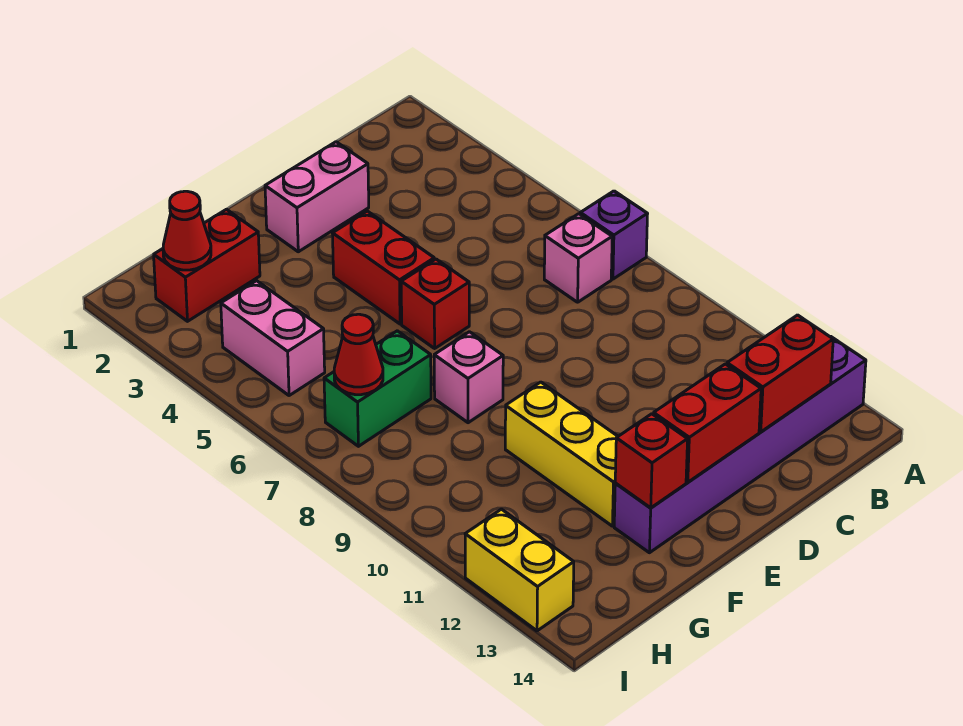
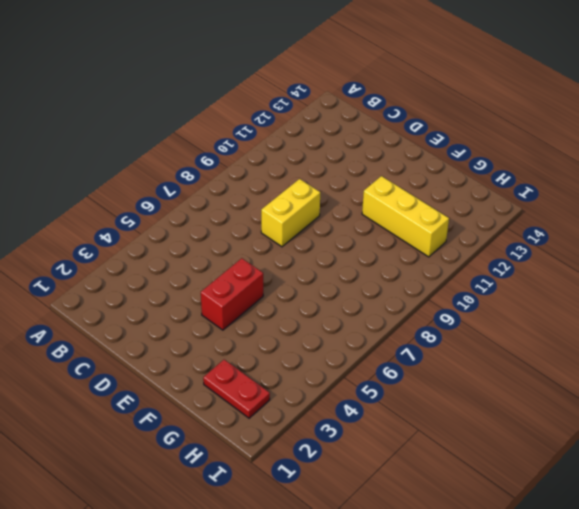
yellow brick D8:D9 level 1 -> yellow brick I12:I13 level 1
yellow brick F11:H11 level 1 -> yellow brick F10:F12 level 1
red plate G2:H2 level 1 -> red brick G2:H2 level 1
none -> purple brick A7 level 1
none -> purple brick A13:F13 level 1
none -> pink brick B7 level 1

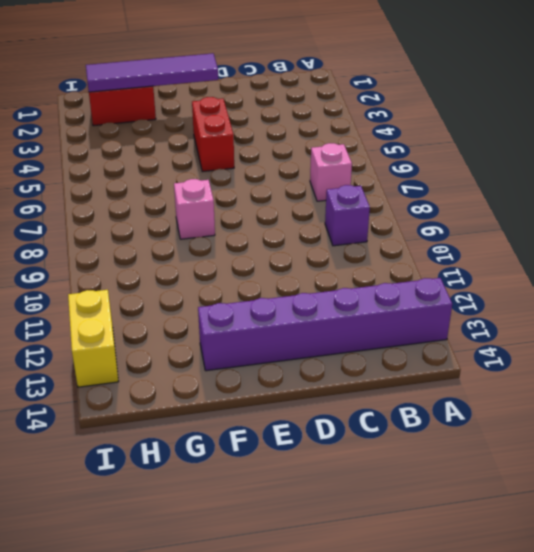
purple brick B9 level 1 -> purple brick A7 level 1
purple tile E2:H2 level 2 -> red cone H2 level 2
none -> pink brick D2:E2 level 1
none -> red brick E6 level 1
none -> yellow brick F10:F12 level 1

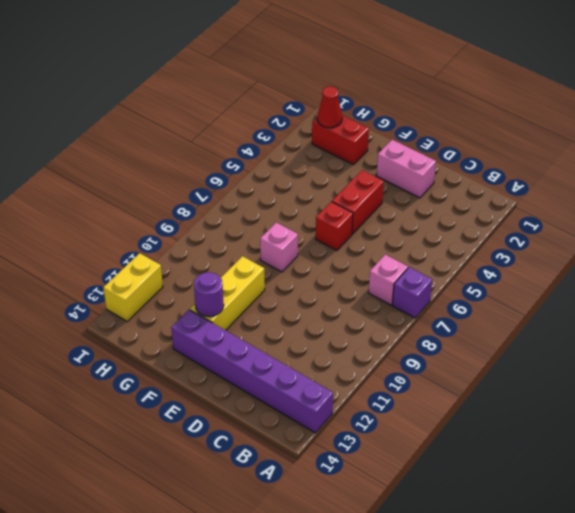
purple round brick F12 level 2 -> none
none -> green brick G7:H7 level 1
none -> pink brick H4:H5 level 1
none -> red brick B13:C13 level 2

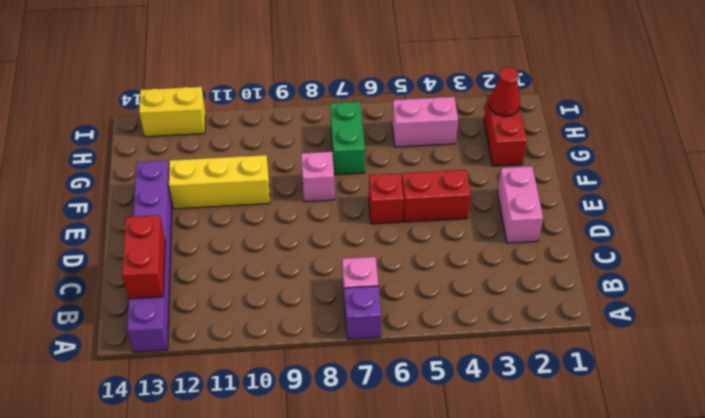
none -> red brick D13:E13 level 2
none -> red brick F13 level 2
none -> red cone H7 level 2

